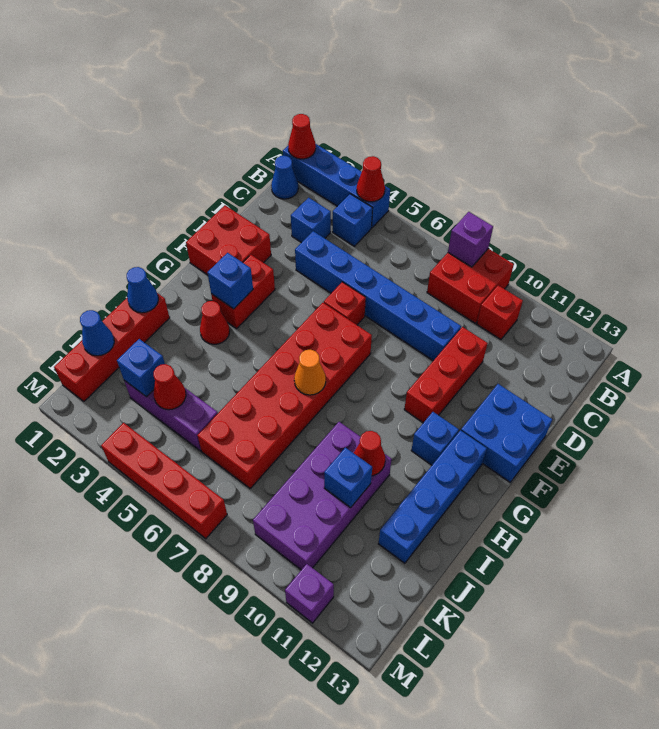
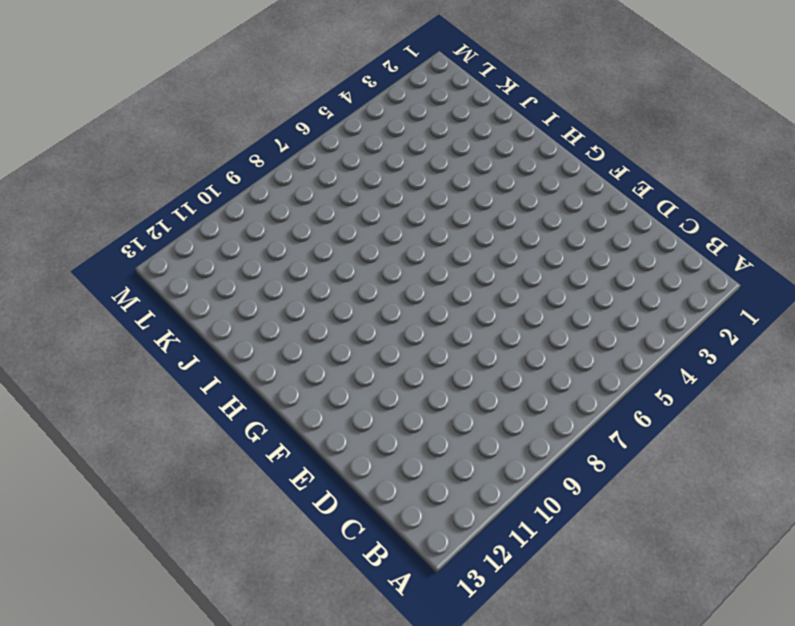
none -> blue brick A1:A4 level 1
none -> red brick A8:B9 level 1
none -> blue cone B1 level 1
none -> blue brick B4 level 1

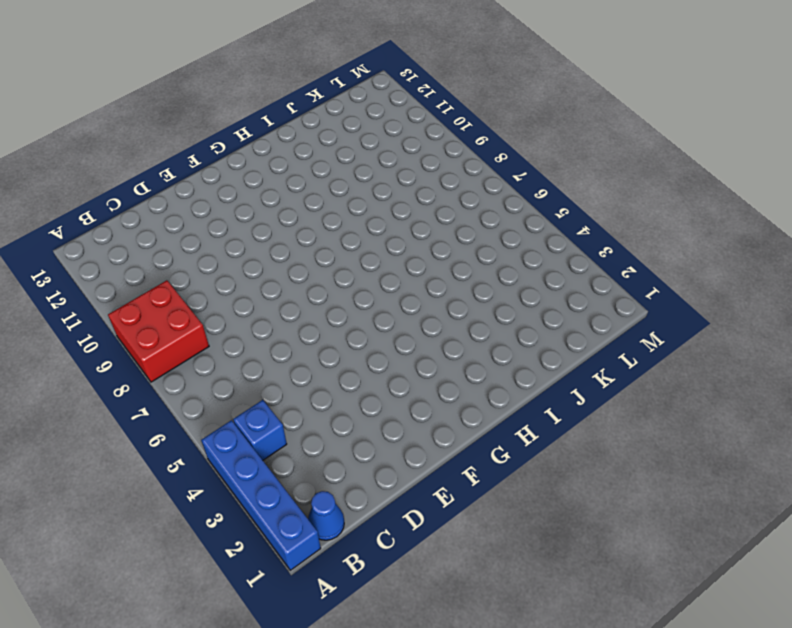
none -> red brick B10 level 1
none -> blue brick C3 level 1
none -> blue brick D4:D9 level 1
none -> red brick D10:F10 level 1

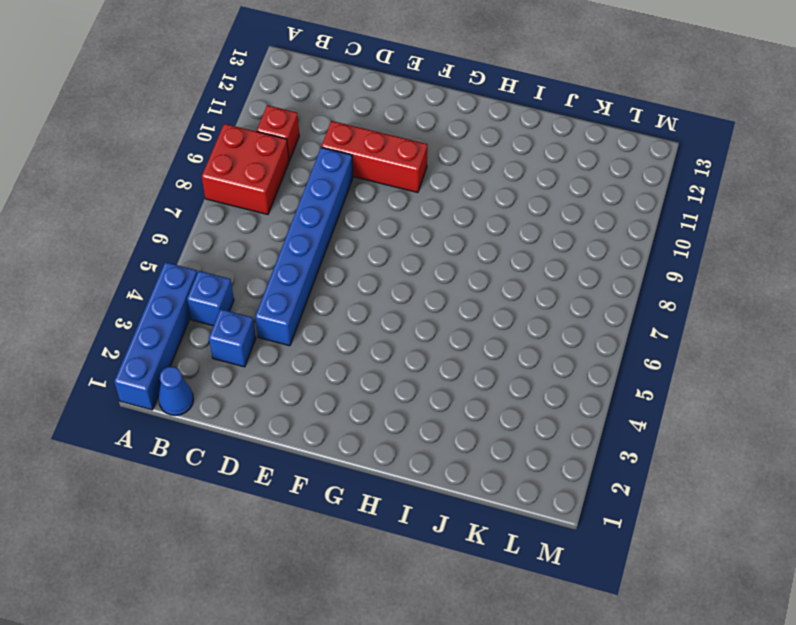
none -> red brick E1:F2 level 1
none -> red brick E6 level 1
none -> blue brick E12:F13 level 1
none -> red brick F3:G3 level 1

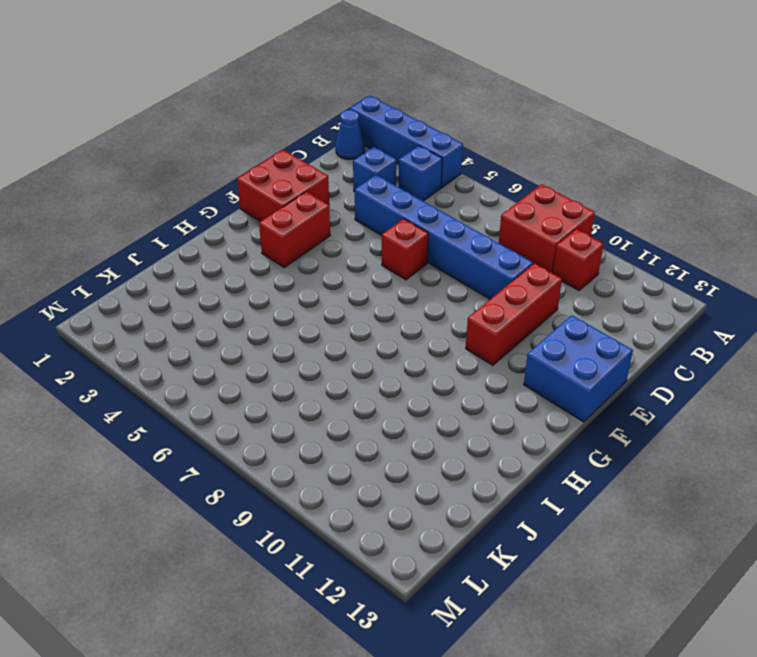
none -> red brick F6:K7 level 1
none -> blue brick G11 level 1
none -> blue brick G12:J12 level 1
none -> red cone H3 level 1

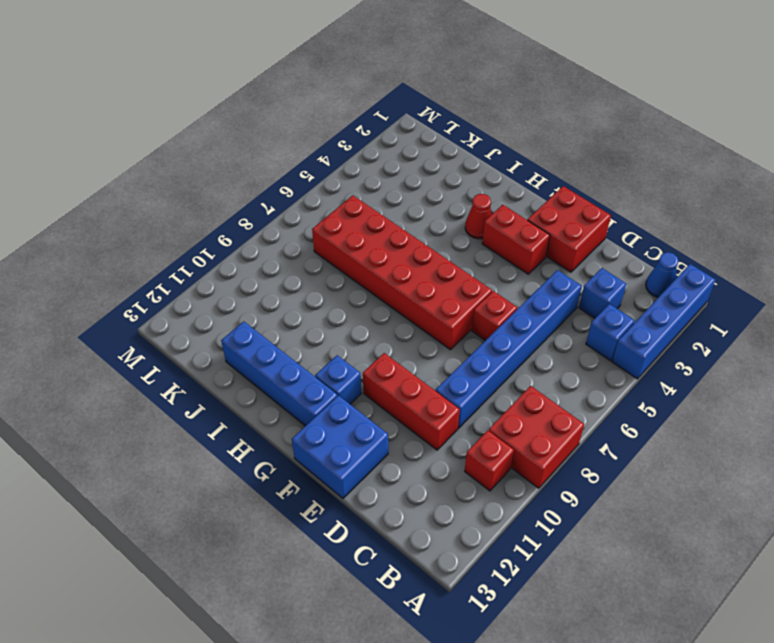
none -> red brick I1:L1 level 1
none -> purple brick I9:L10 level 1
none -> purple brick K3:K5 level 1
none -> red brick M4:M7 level 1

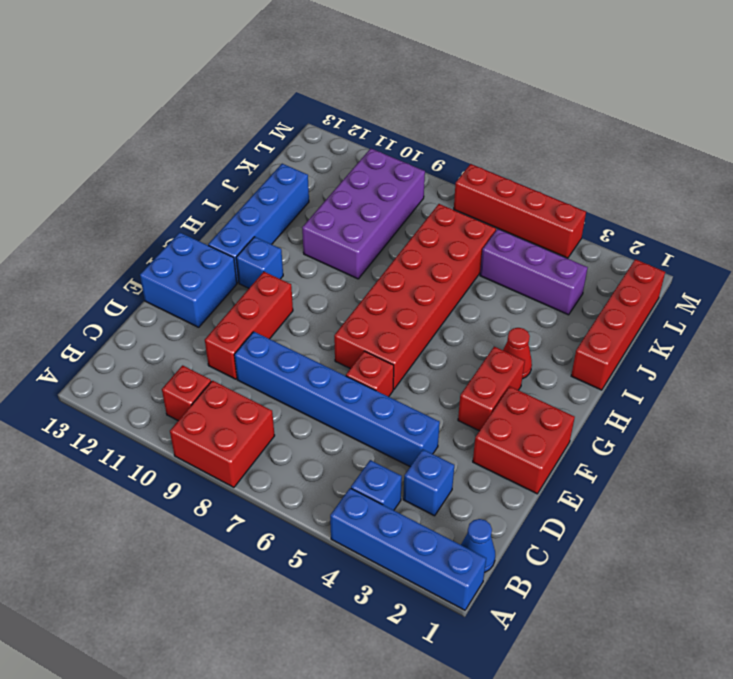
none -> purple brick M11 level 1
none -> red cone A1 level 2
none -> red cone A4 level 2
none -> purple brick A8 level 2

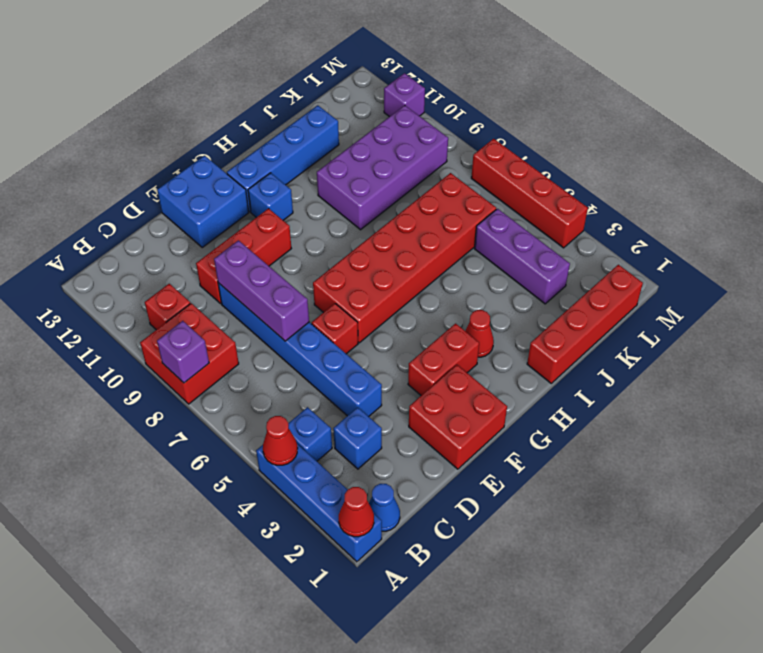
purple brick D7:D9 level 2 -> none
none -> blue brick G3 level 2
none -> orange cone H7 level 2
none -> blue cone I1 level 2
none -> red cone I10 level 2

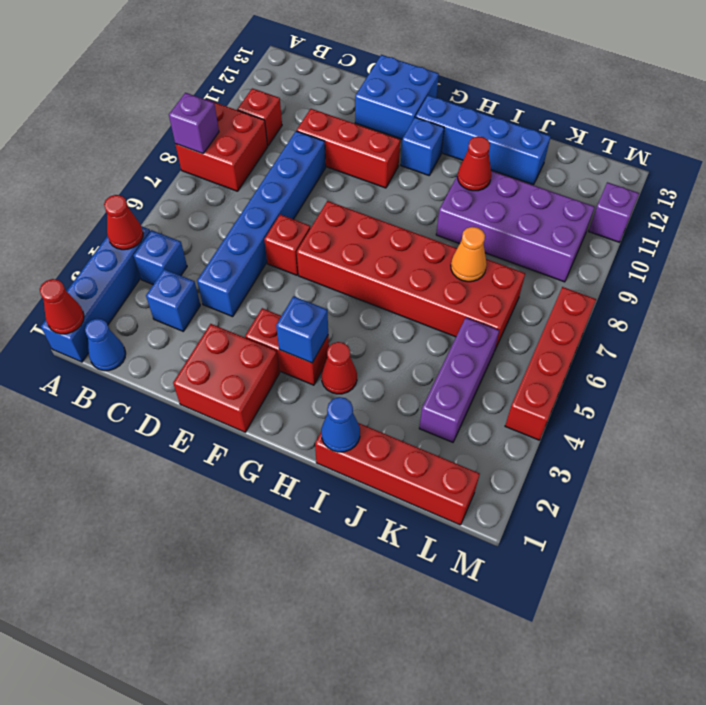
orange cone J7 level 2 -> orange cone H7 level 2
none -> blue brick J10 level 2
none -> blue cone K1 level 2
none -> blue brick K3 level 2
none -> red cone K4 level 2

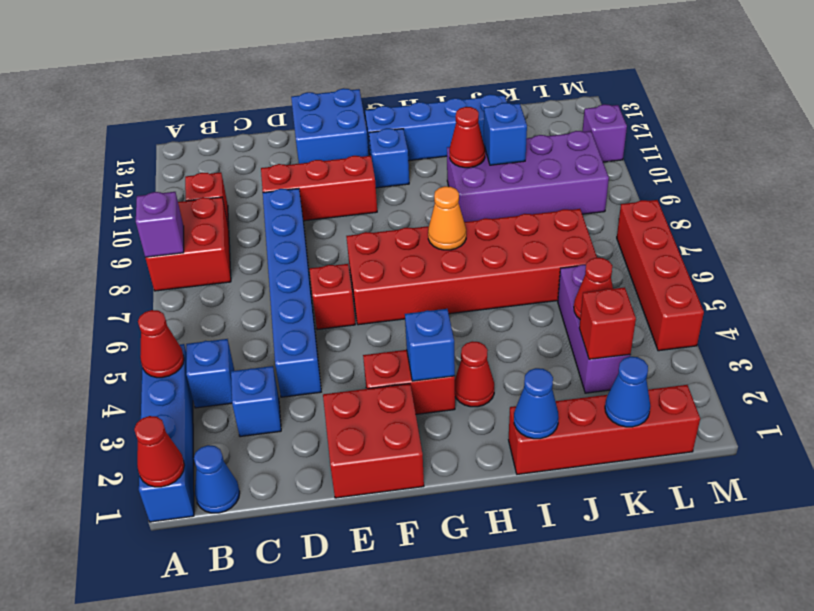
red brick K3 level 2 -> blue brick K3 level 2

